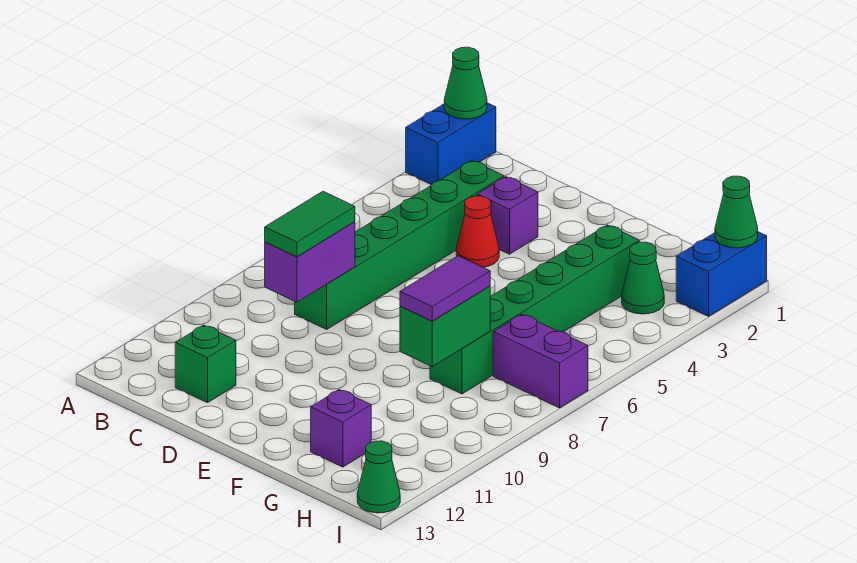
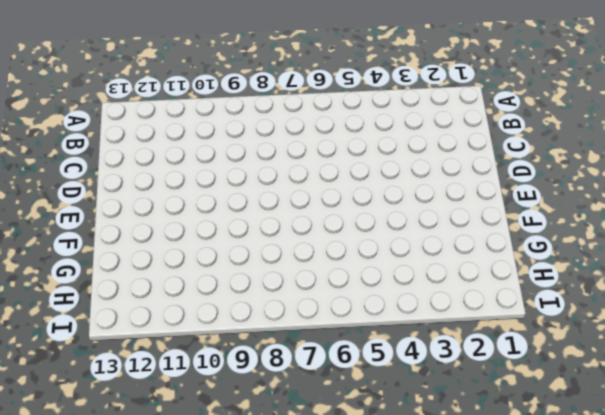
none -> blue brick A1:A2 level 1
none -> green brick C3:C8 level 1
none -> green brick C12 level 1

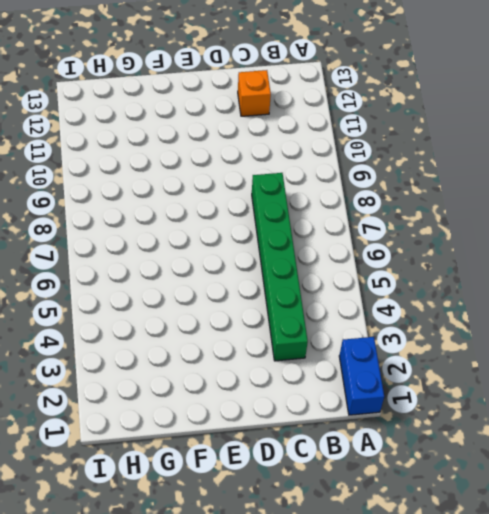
orange brick C12 level 1 -> green brick C12 level 1
none -> purple brick D3 level 1
none -> red cone D4 level 1
none -> green brick G3:G8 level 1

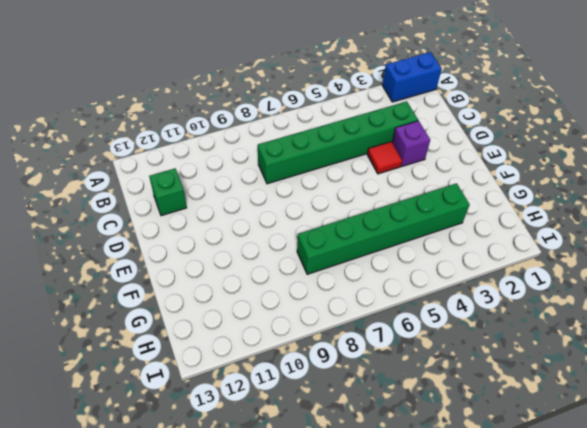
red tile D4 level 1 -> red cone D4 level 1
none -> purple brick G12 level 1
none -> green cone H3 level 1
none -> purple brick H7:I7 level 1

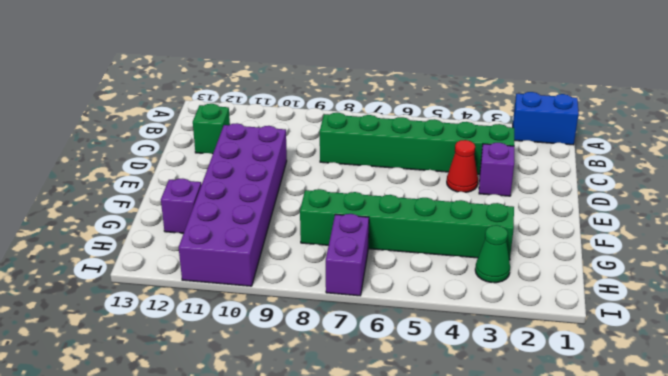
purple brick D10:I11 level 1 -> none
none -> blue brick I1:I2 level 1
none -> green cone I13 level 1
none -> green cone A1 level 2

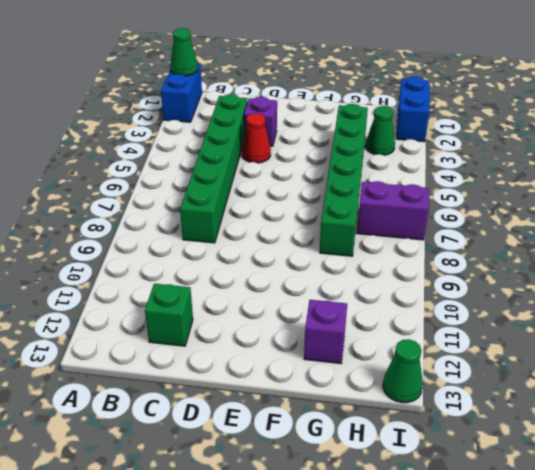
none -> purple brick C8:C9 level 2
none -> green brick G8:G9 level 2
none -> green cone I1 level 2

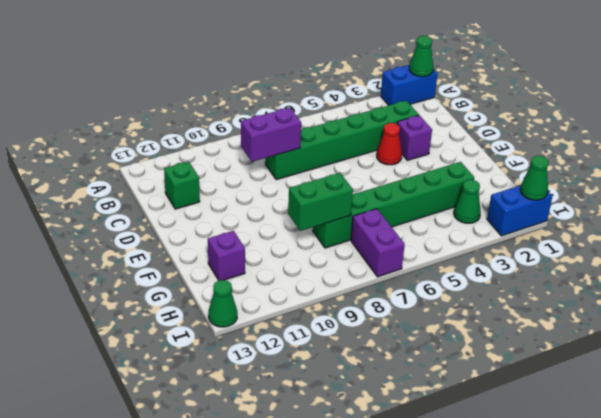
none -> green tile C8:C9 level 3
none -> purple tile G8:G9 level 3

